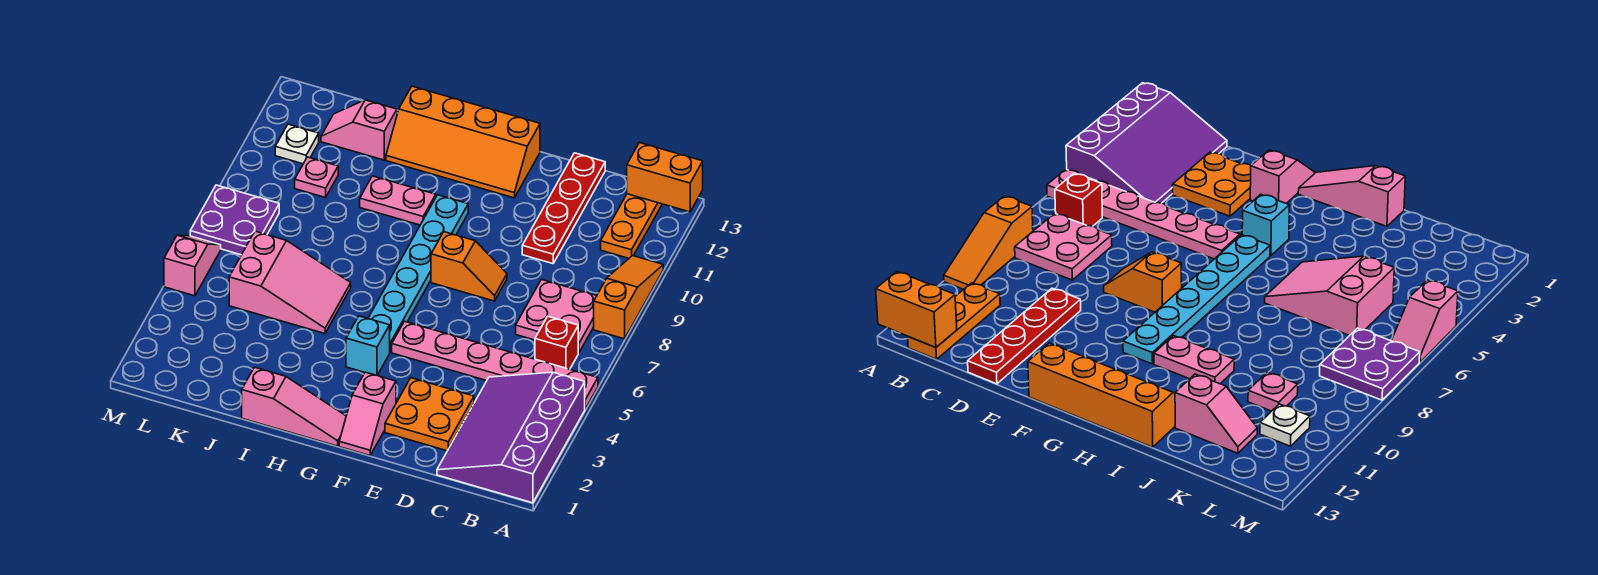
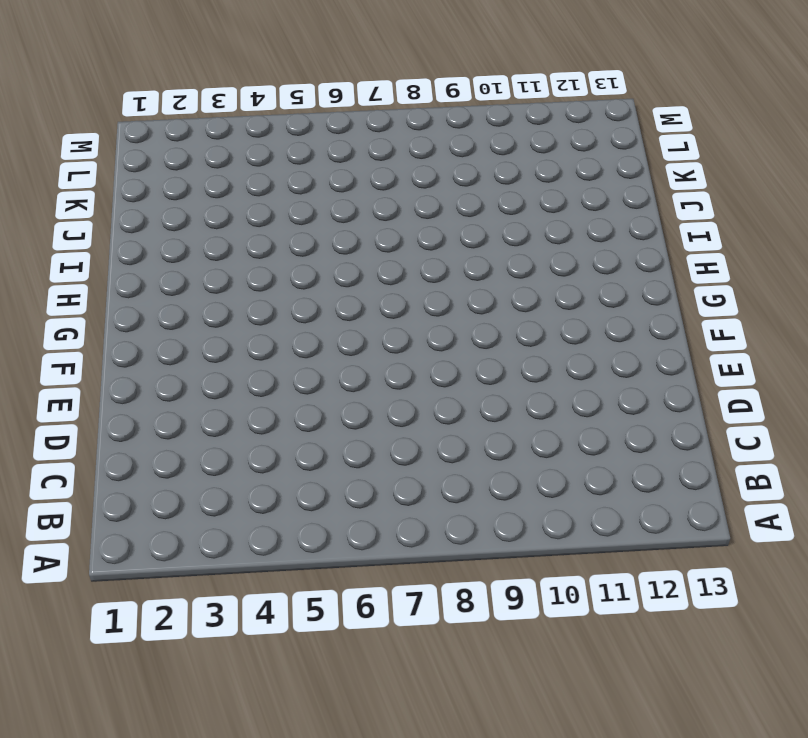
none -> purple slope A1:C4 level 1 top A
none -> pink plate A5:F5 level 1
none -> orange slope A8:A10 level 1 top 8

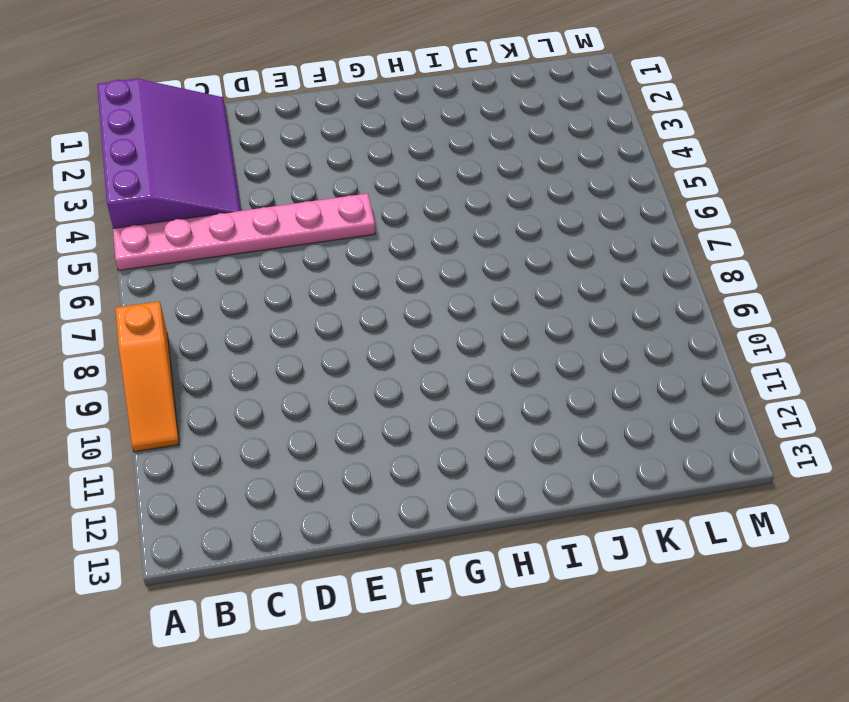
none -> red brick B6 level 1
none -> pink plate B7:C8 level 1
none -> orange plate B11:B13 level 1

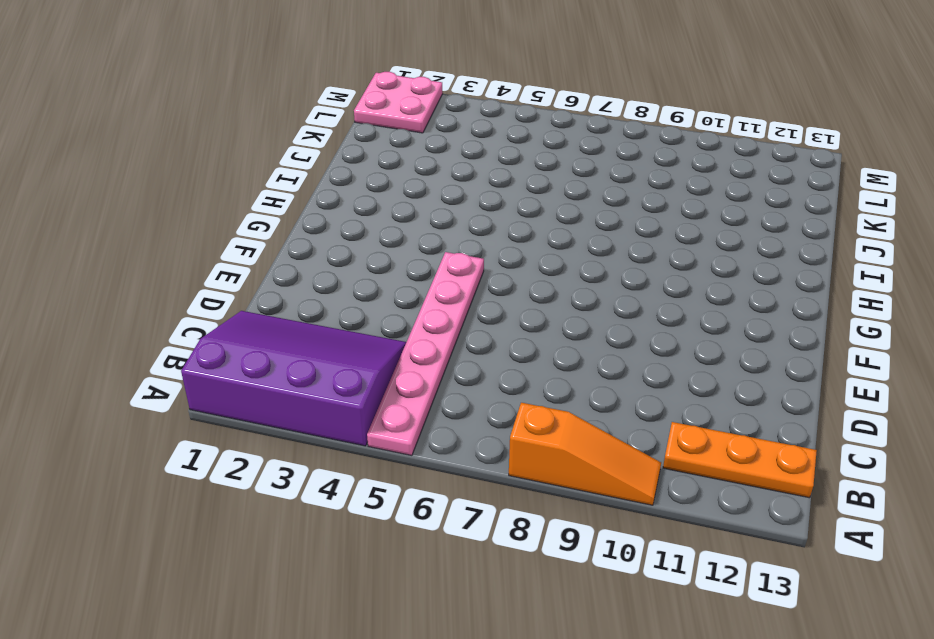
pink plate L1:M2 level 1 -> pink plate B7:C8 level 1
none -> red brick B6 level 1
none -> orange plate D2:E3 level 1
none -> red plate D10:D13 level 1

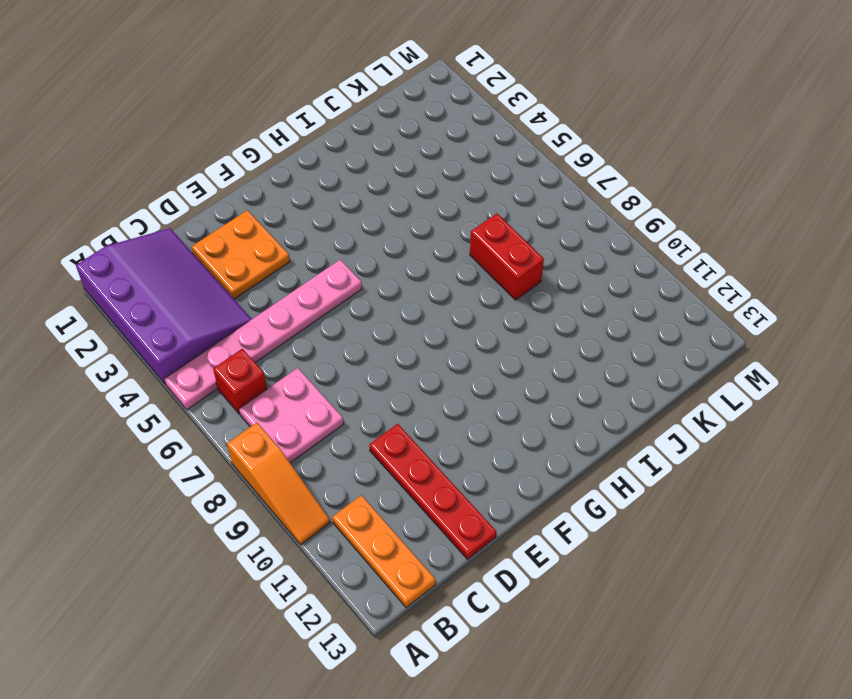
red brick J7:J8 level 1 -> none
none -> orange slope E8:F8 level 1 top F
none -> pink slope F1:F2 level 1 top 2
none -> orange slope F12:I13 level 1 top 13

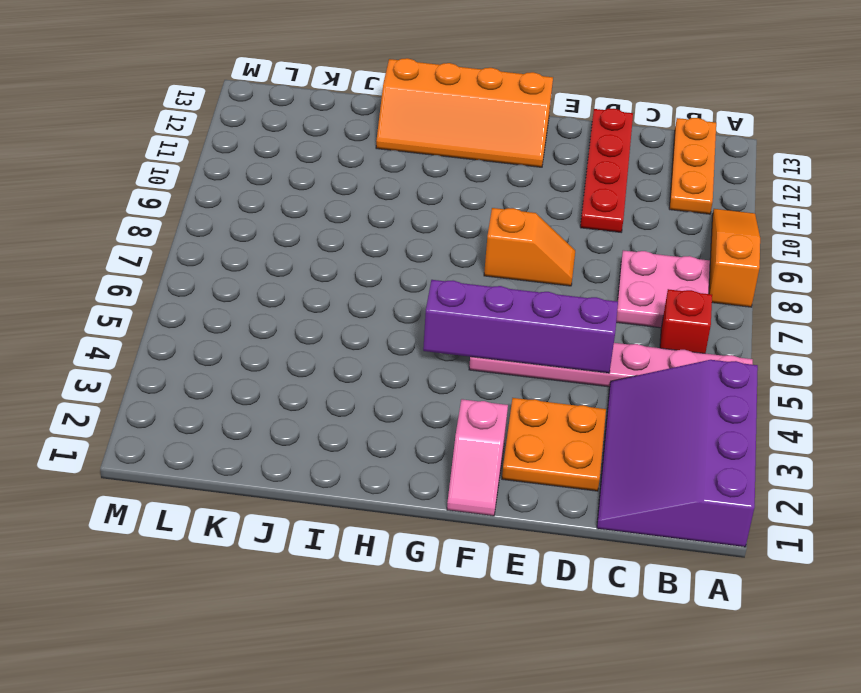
purple brick D5:G5 level 2 -> none
none -> pink slope G1:I1 level 1 top I
none -> cyan brick G4 level 1
none -> cyan plate G5:G10 level 1

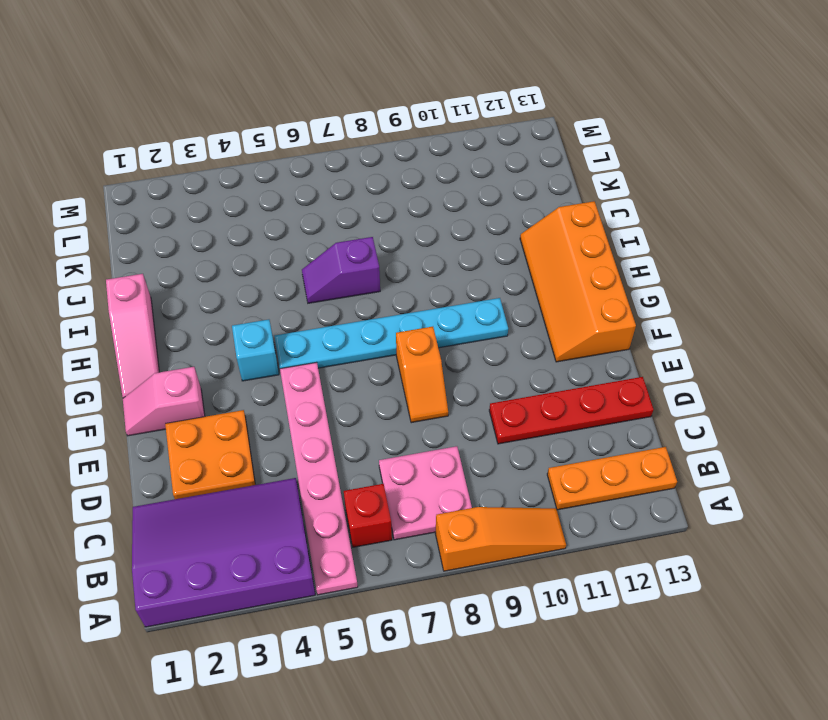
purple slope I6:I7 level 1 top 7 -> pink slope I5:K6 level 1 top K
none -> pink plate H10:I10 level 1
none -> pink slope J12:K12 level 1 top J
none -> pink plate K10 level 1

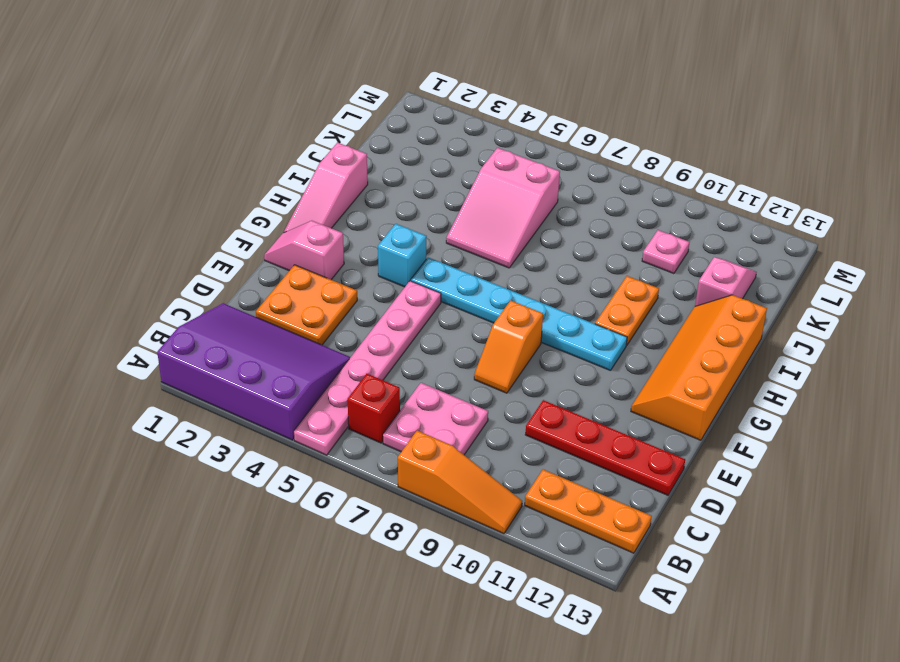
orange plate H10:I10 level 1 -> pink plate H10:I10 level 1
none -> purple plate L7:M8 level 1
none -> white plate L11 level 1
none -> pink slope M5:M6 level 1 top 5

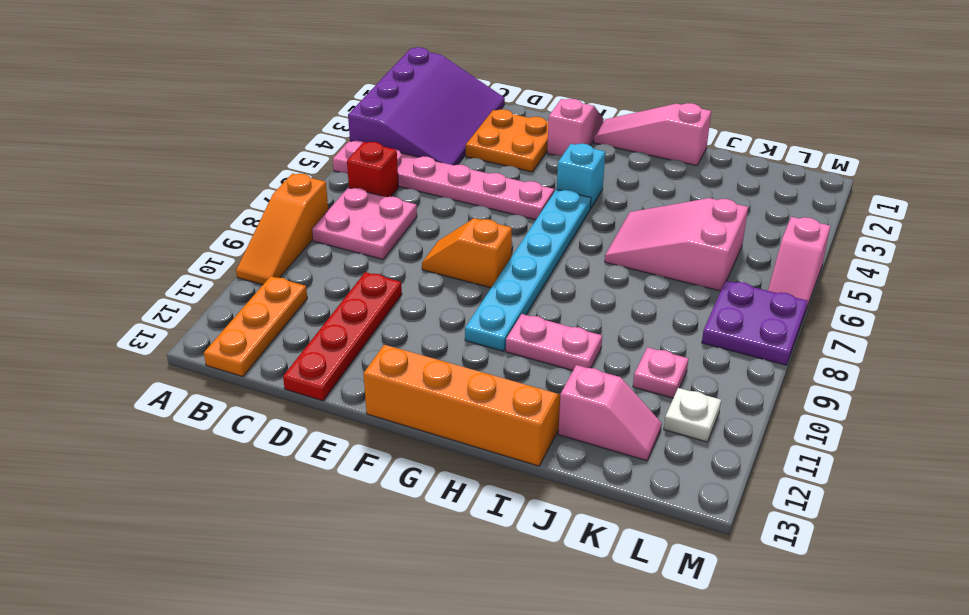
none -> orange brick A13:B13 level 2

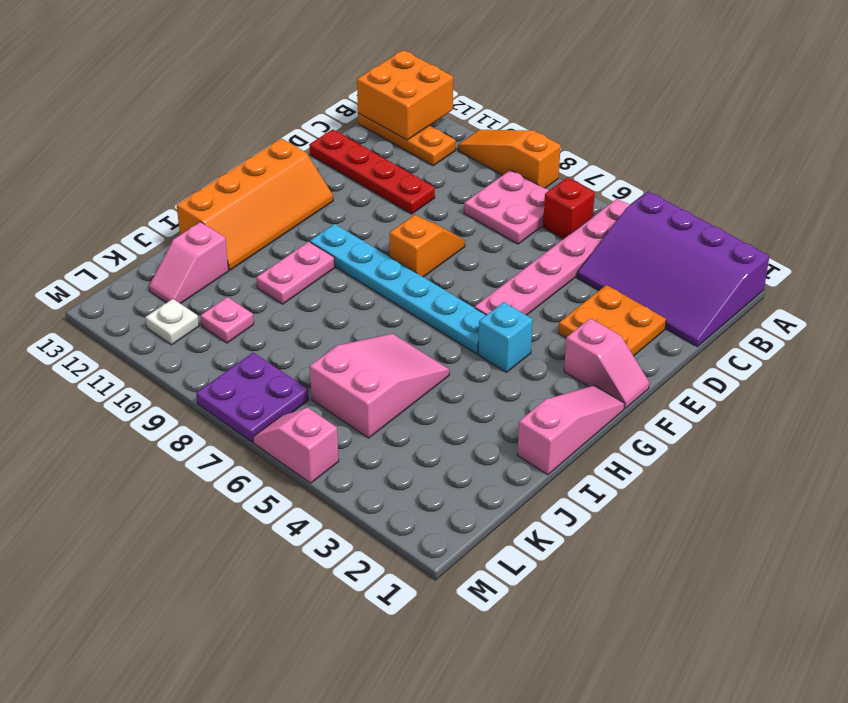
orange brick A12:B13 level 2 -> orange brick A13:B13 level 2

